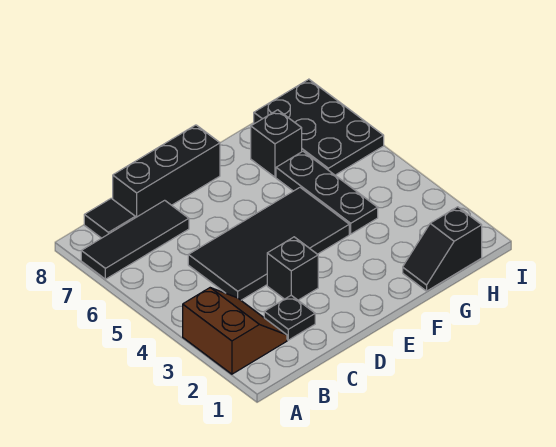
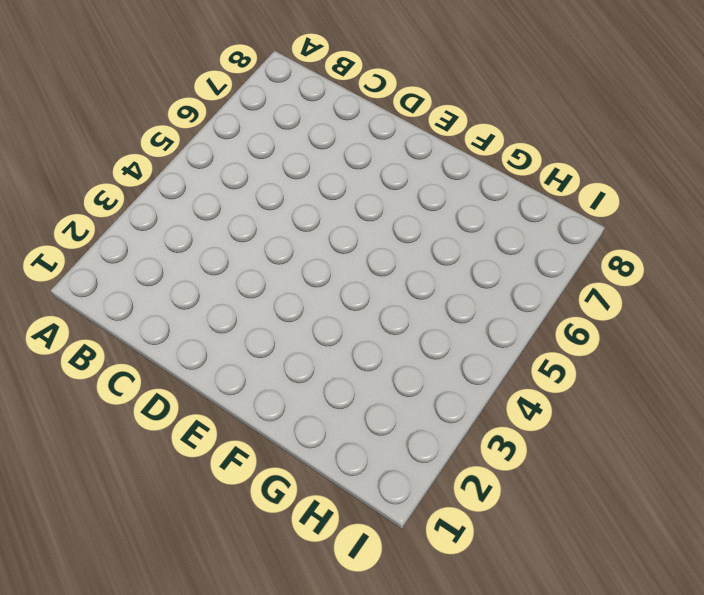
none -> brown slope A2:B3 level 1 top A
none -> black tile A7:C7 level 1

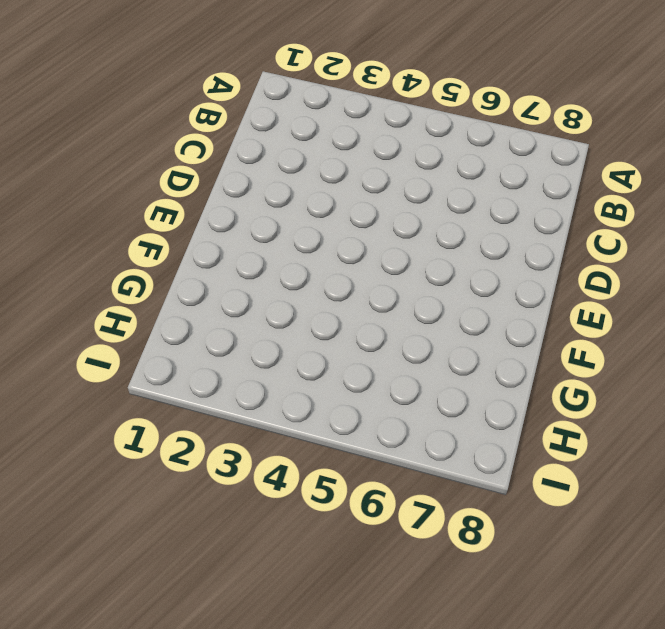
none -> brown slope A2:B3 level 1 top A
none -> black tile A7:C7 level 1

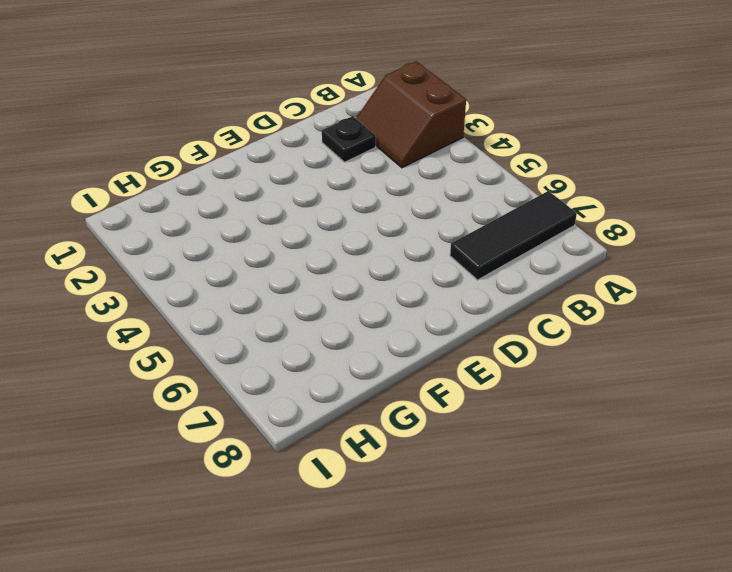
none -> black tile B8 level 1
none -> black tile C4:F5 level 1

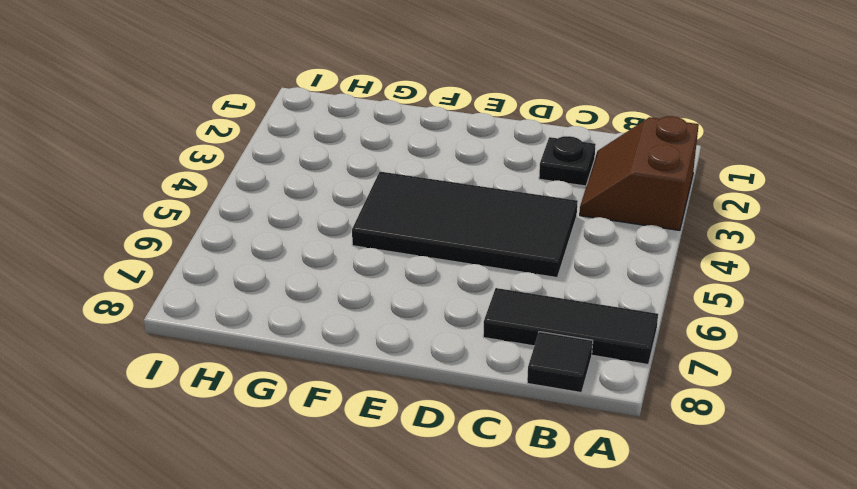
none -> black brick C8:E8 level 1
none -> black brick D3 level 1

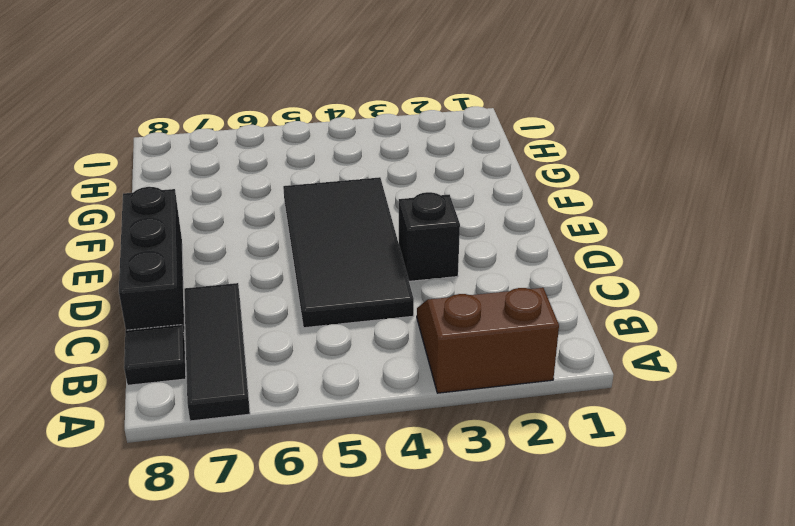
none -> black plate C2 level 1
none -> black slope G1:H1 level 1 top H

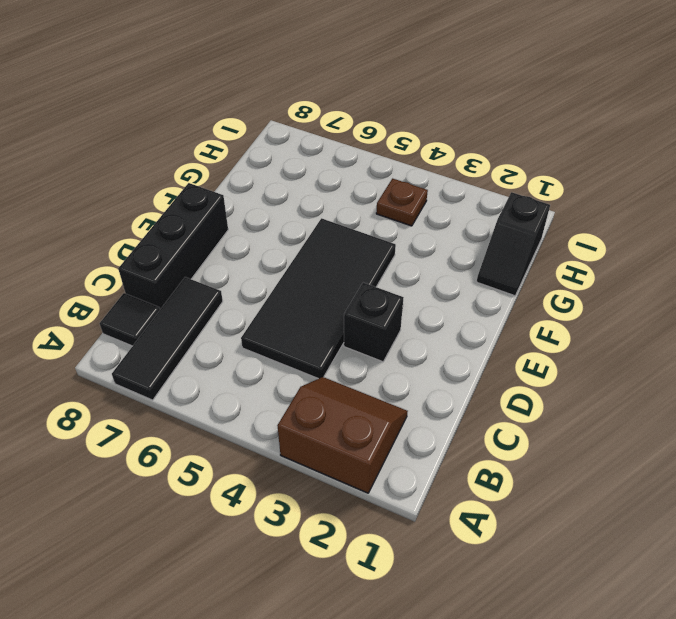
brown plate H4 level 1 -> none
none -> black plate C2 level 1
none -> black plate G4:G6 level 1

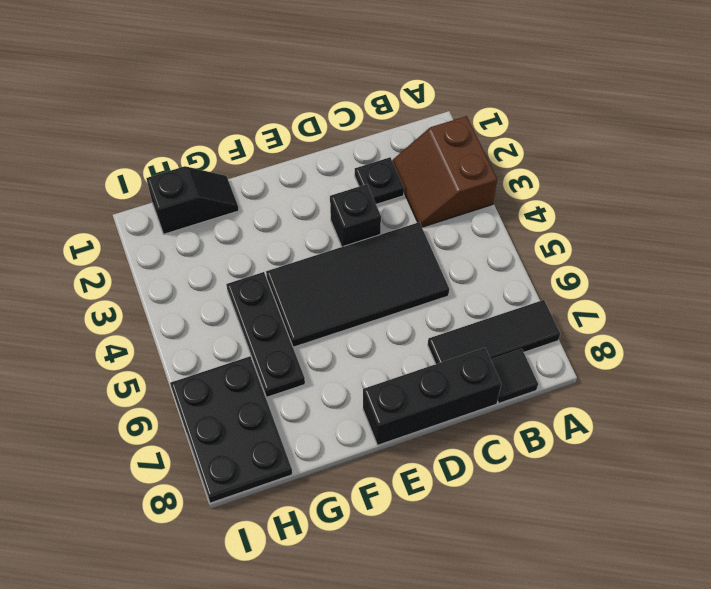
none -> black brick G7 level 1

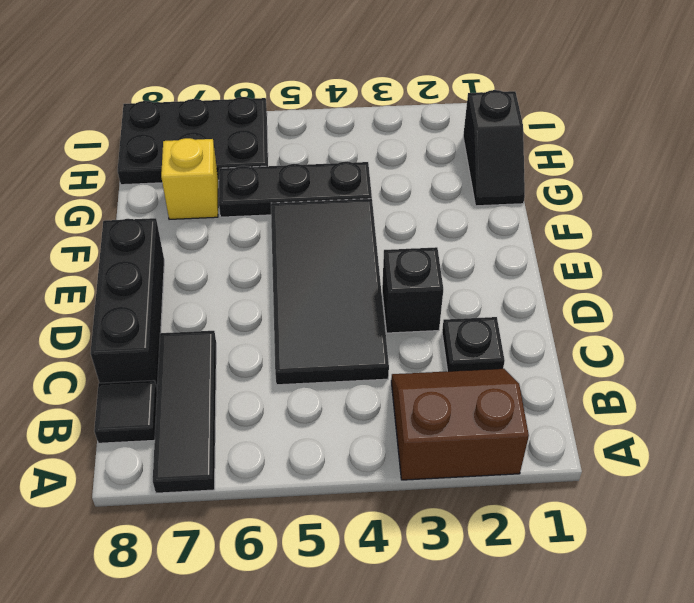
yellow brick G7 level 1 -> black brick G7 level 1

